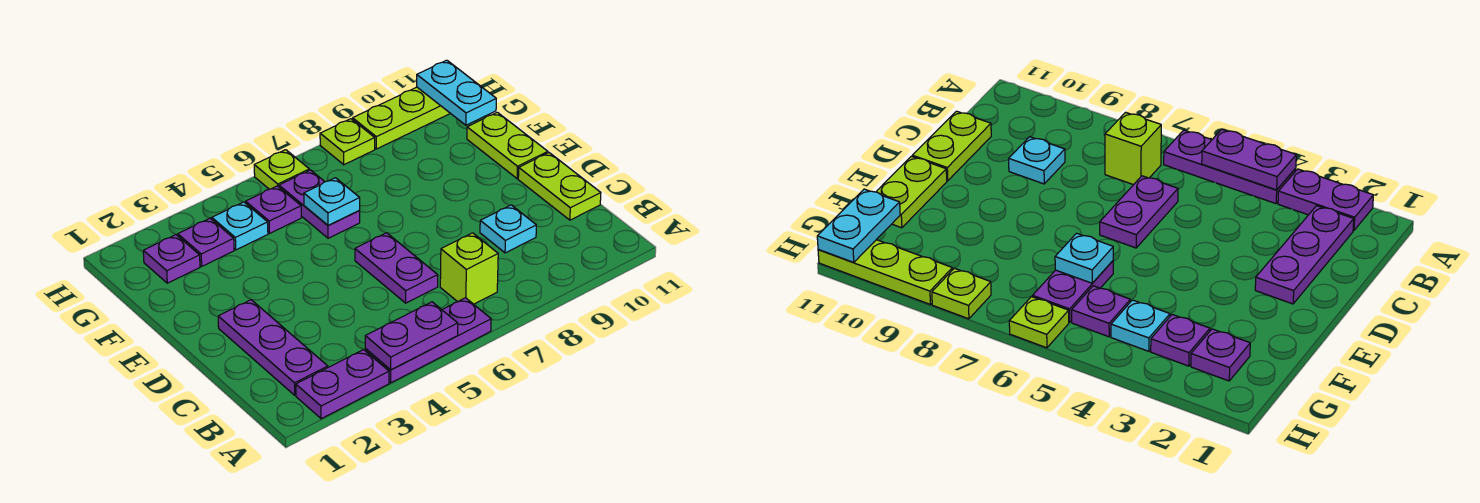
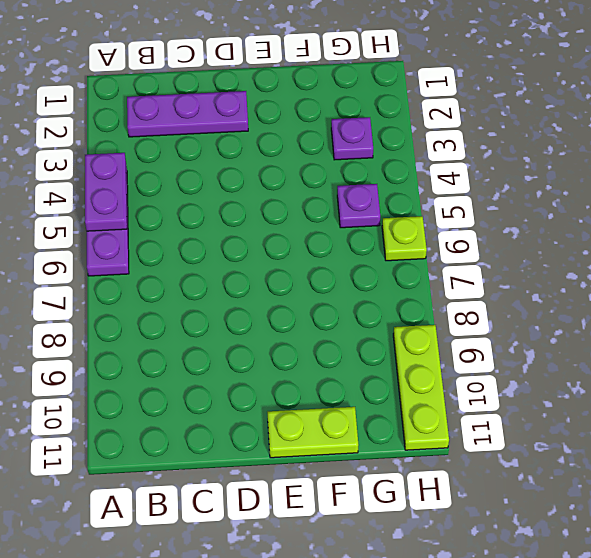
none -> purple plate A2:A3 level 1
none -> lime brick B7 level 1
none -> purple plate C6:D6 level 1

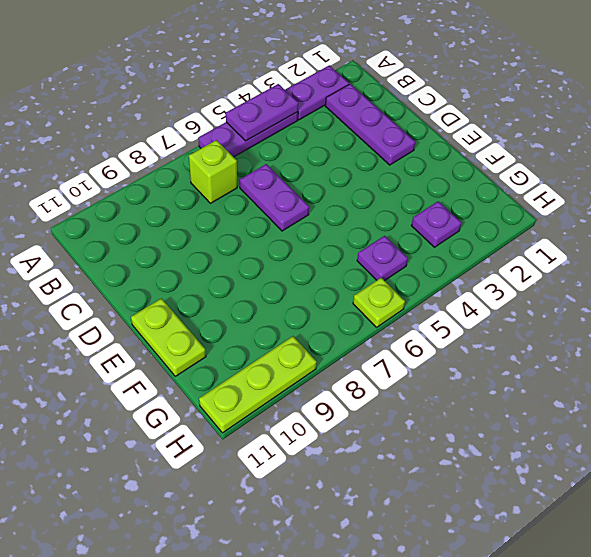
none -> cyan plate C9 level 1
none -> lime plate C11:D11 level 1
none -> purple plate F6:G6 level 1

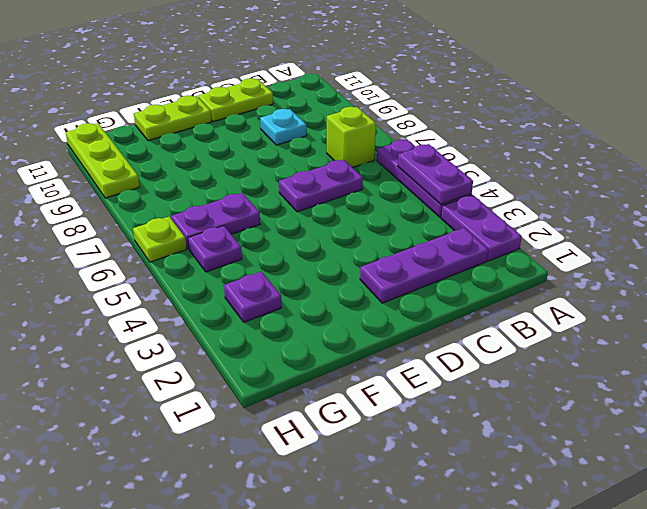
none -> purple plate G2 level 1
none -> cyan plate G4 level 1
none -> lime plate H8 level 1

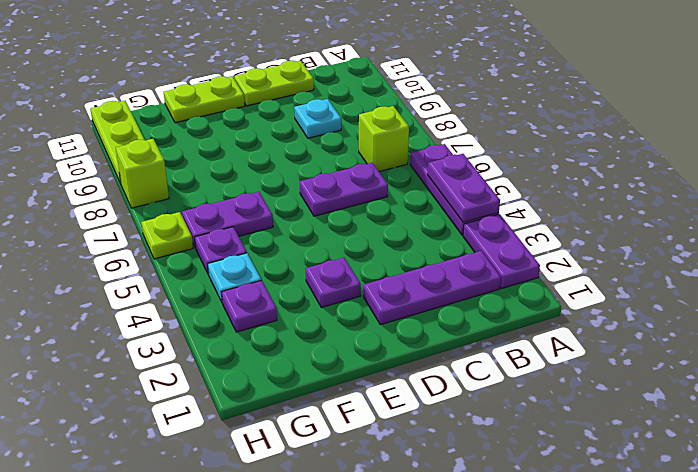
purple plate E3 level 1 -> purple plate G2 level 1
lime brick H8 level 1 -> lime plate H8 level 1
none -> cyan plate F6 level 2
none -> cyan plate G11:H11 level 2

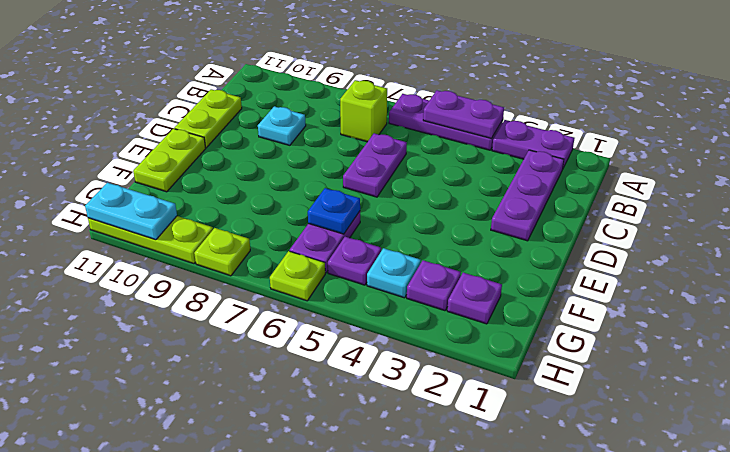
blue plate F6 level 2 -> cyan plate F6 level 2
cyan plate H10:H11 level 2 -> cyan plate G11:H11 level 2

